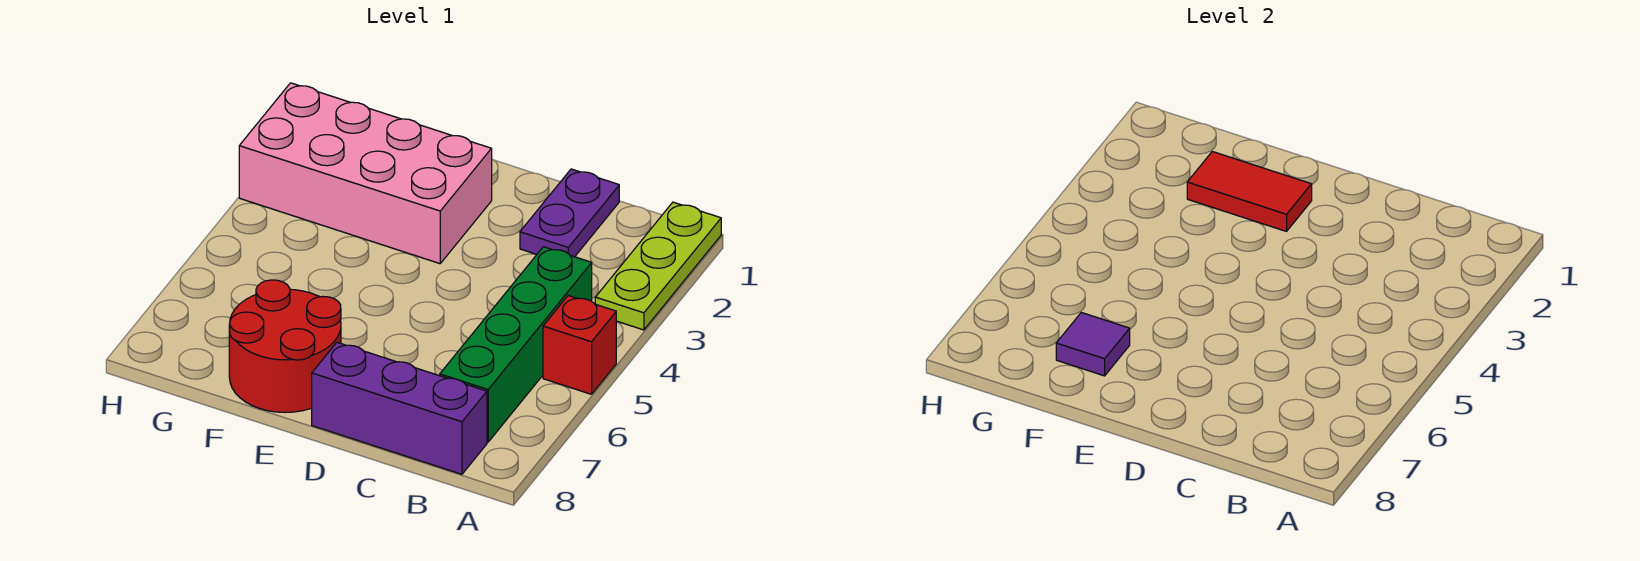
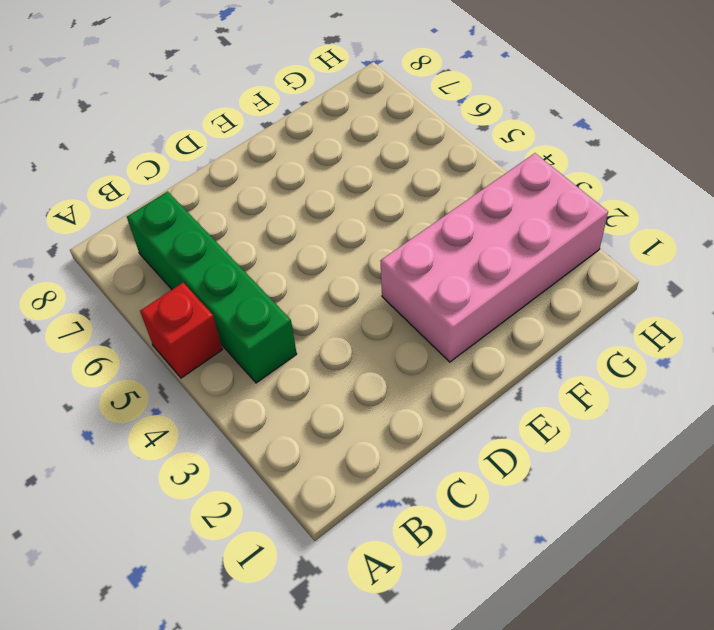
none -> lime plate A1:A3 level 1
none -> purple brick B8:D8 level 1

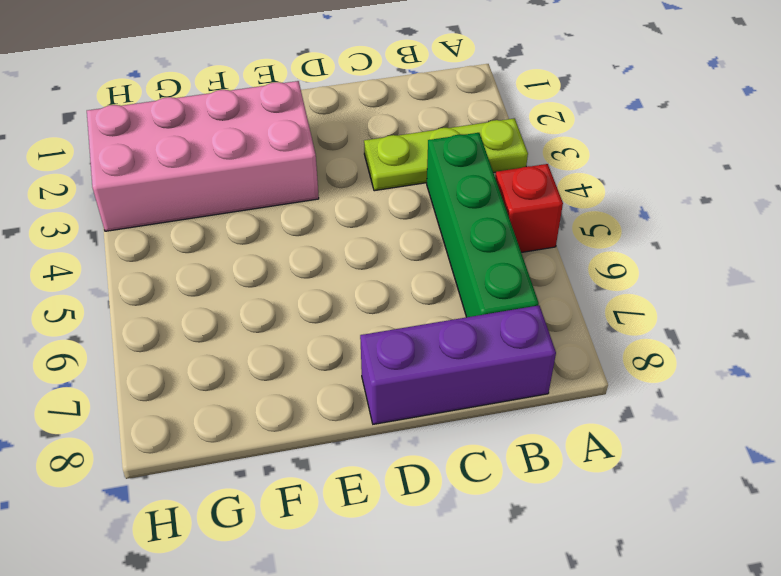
lime plate A3:C3 level 1 -> lime plate A1:A3 level 1
none -> purple plate C1:C2 level 1
none -> red round brick E7:F8 level 1

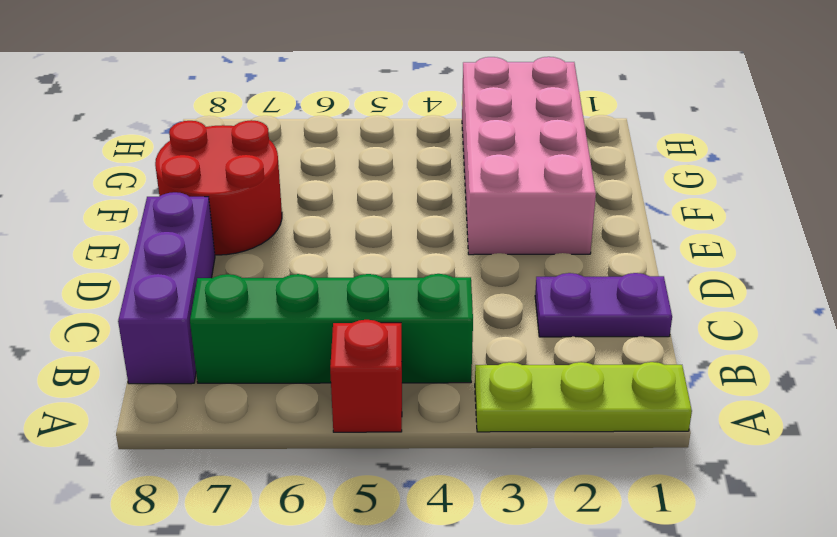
none -> red tile E2:F2 level 2
none -> purple tile F7 level 2

